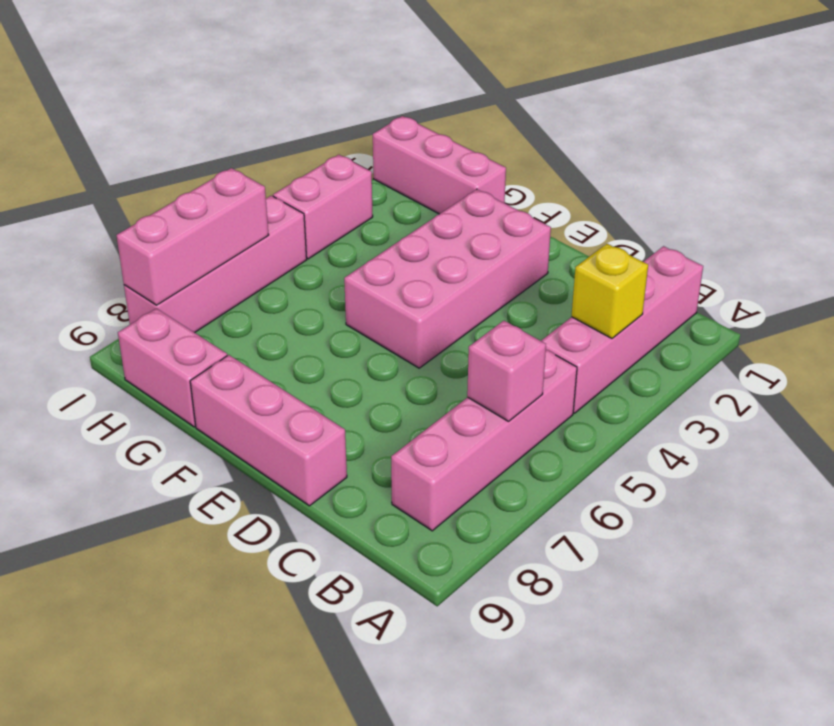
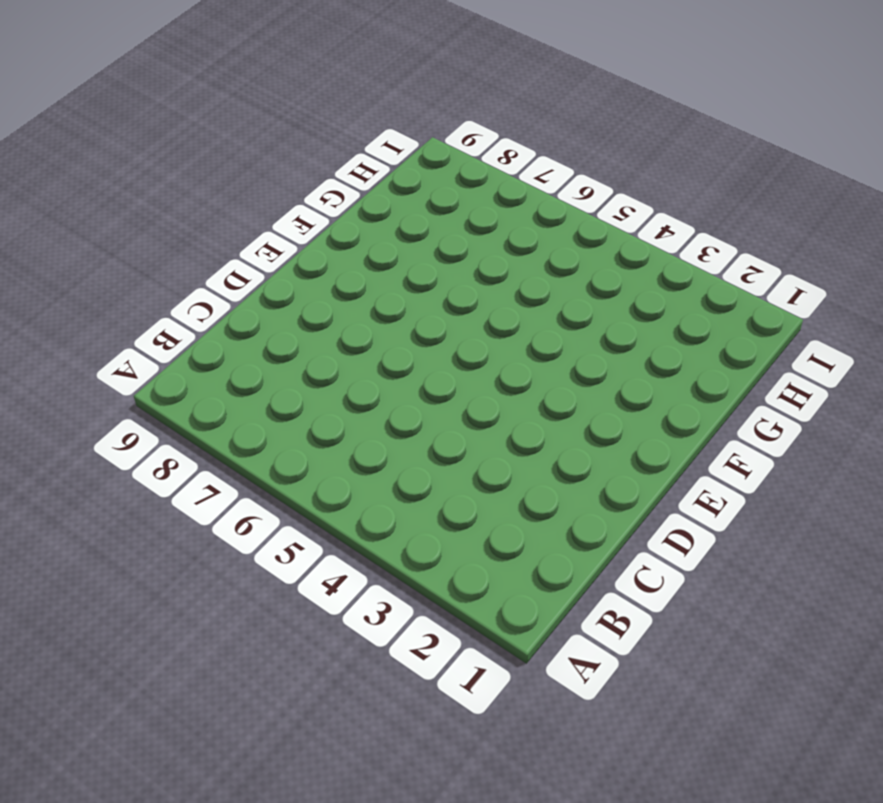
none -> pink brick B1:B4 level 1
none -> pink brick B5:B8 level 1

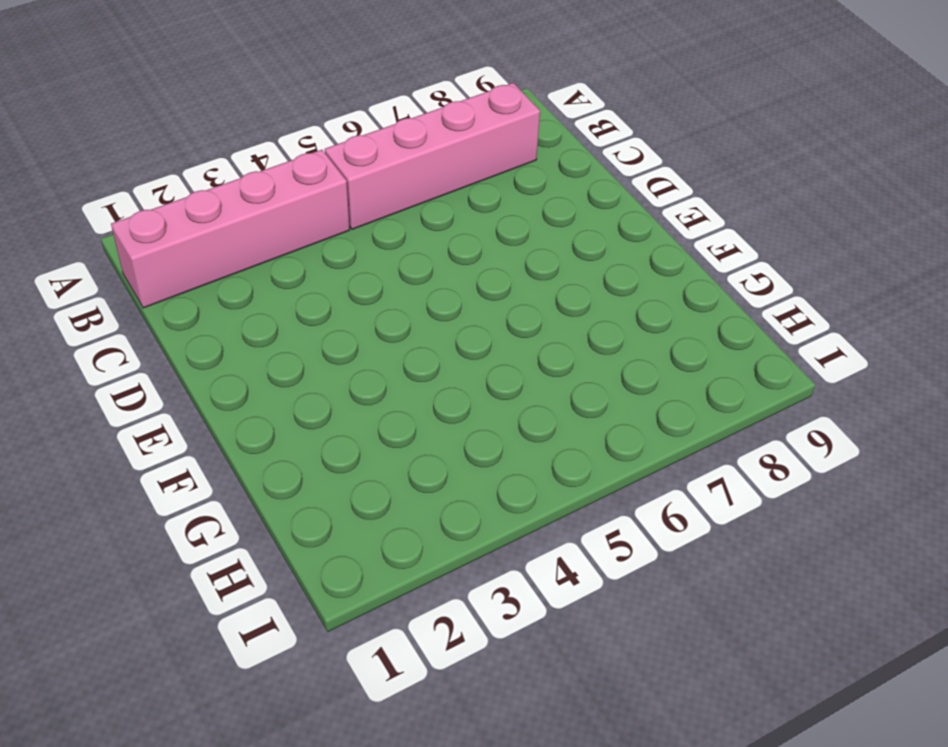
none -> pink brick D9:F9 level 1
none -> pink brick E2:F5 level 1

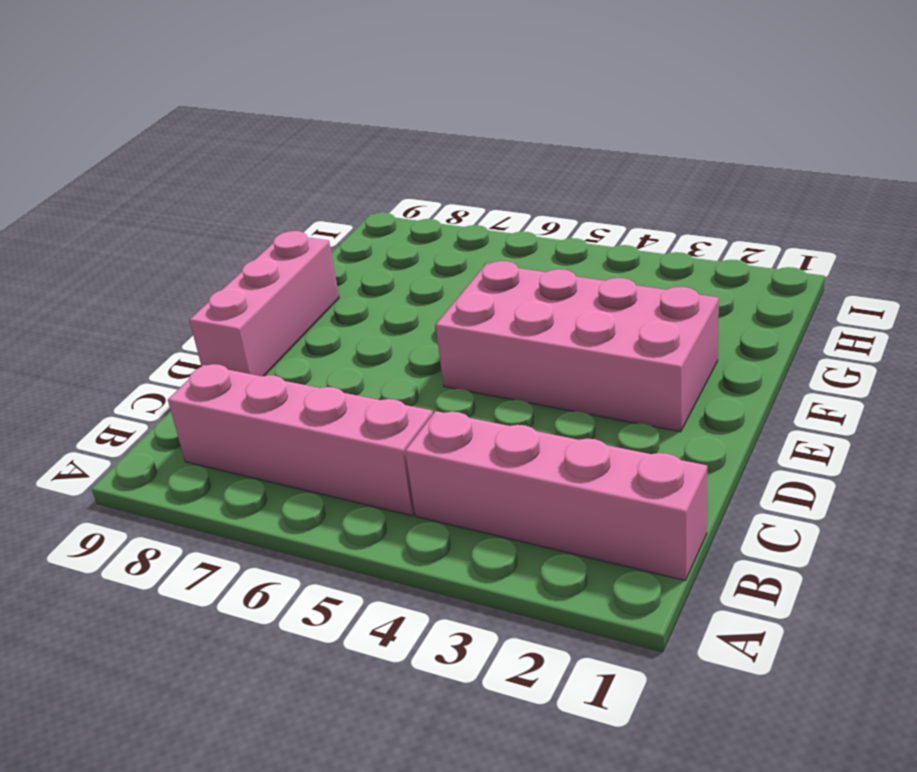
none -> pink brick G1:I1 level 1
none -> pink brick G9:H9 level 1

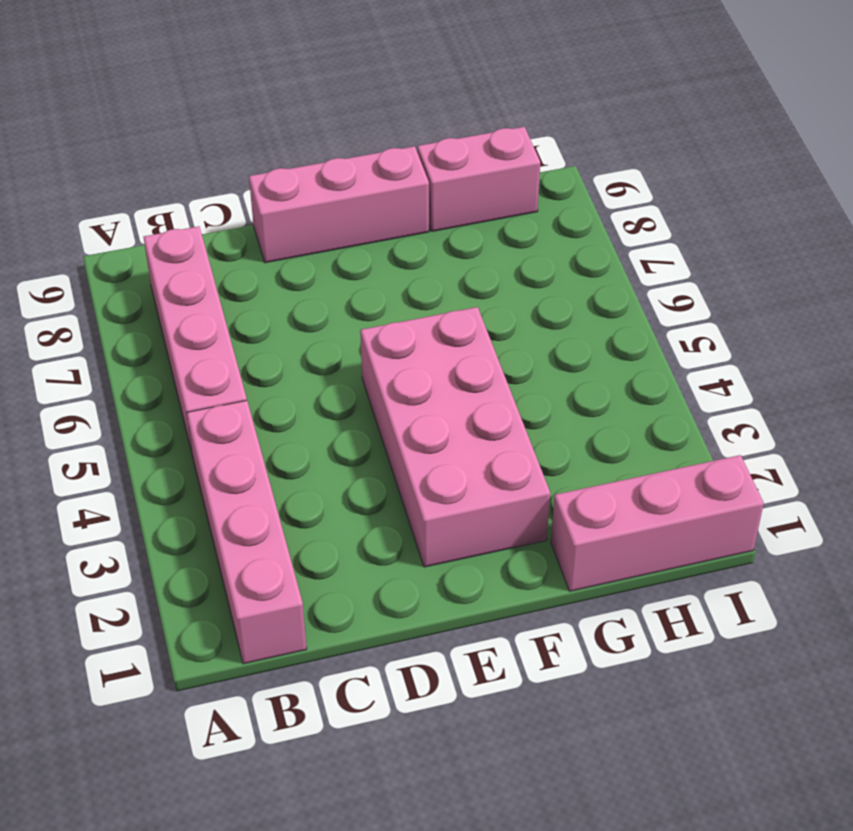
none -> pink brick I3:I4 level 1
none -> pink brick I5:I8 level 1

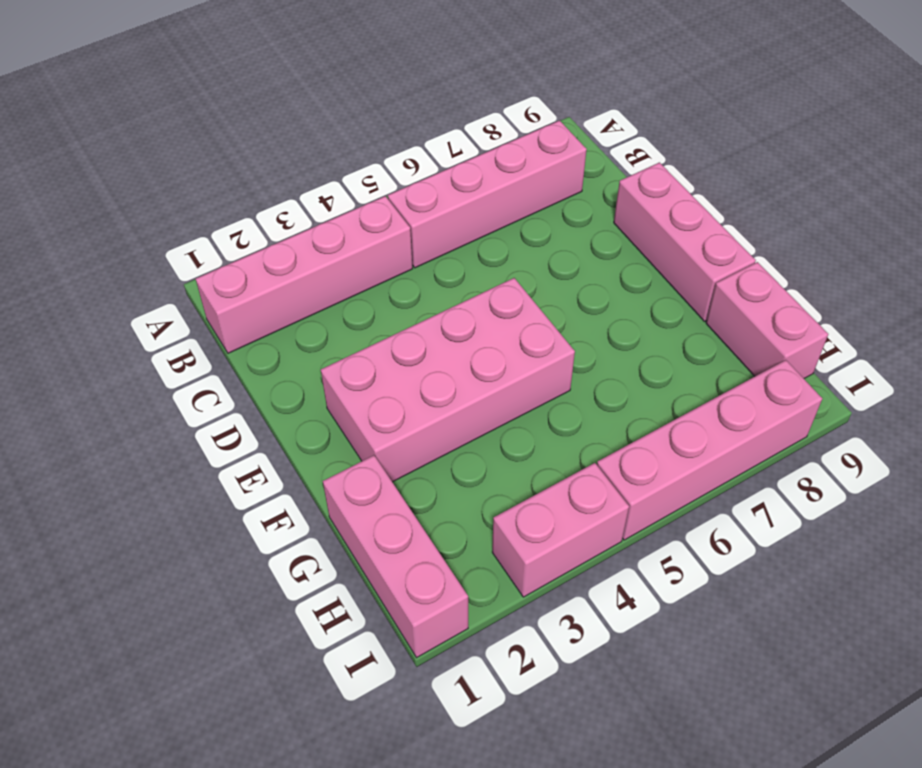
none -> yellow brick B3 level 2
none -> pink brick B6 level 2

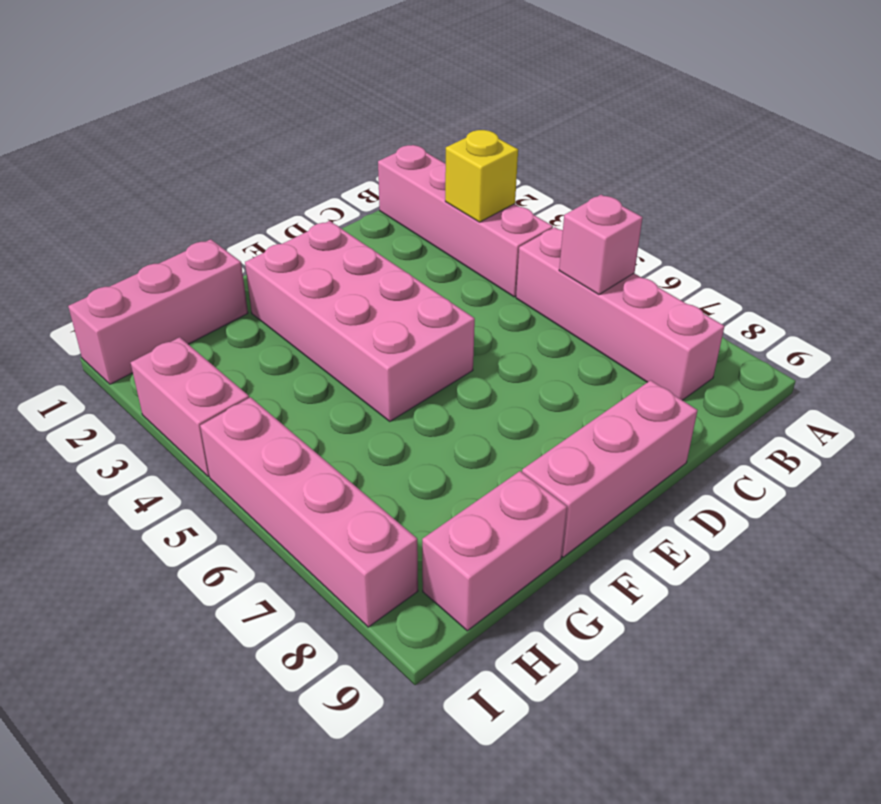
none -> pink brick I6:I8 level 2

